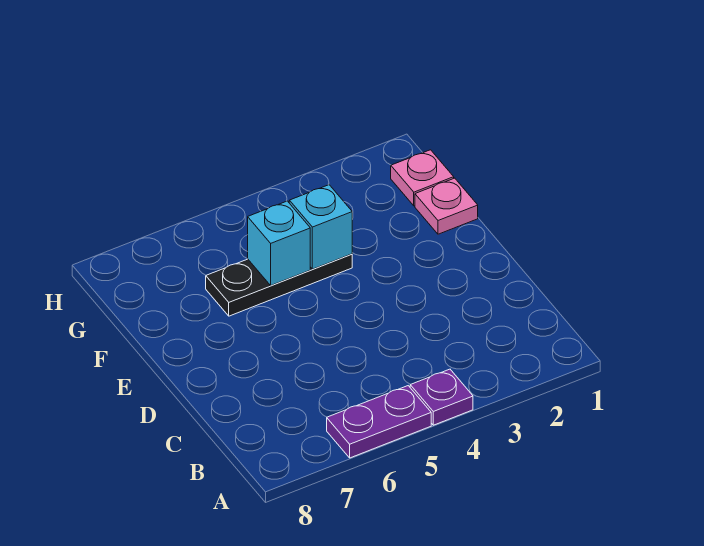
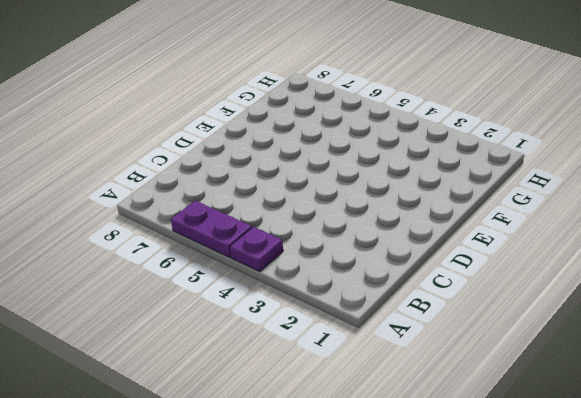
none -> pink plate F1 level 1
none -> black plate F4:F6 level 1

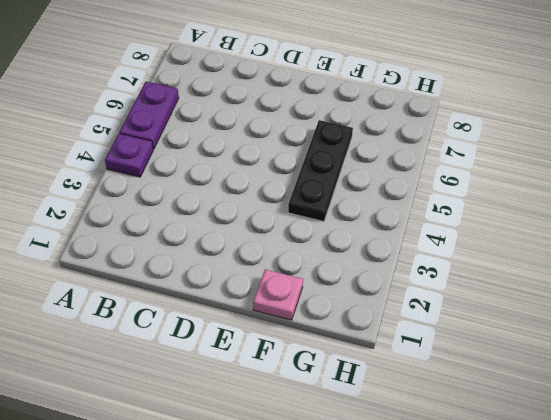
none -> pink plate G1 level 1
none -> cyan brick F4 level 2

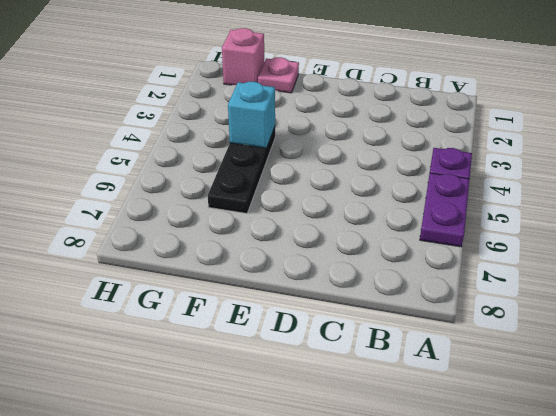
pink brick G1 level 1 -> pink plate G1 level 1
none -> cyan brick F5 level 2

